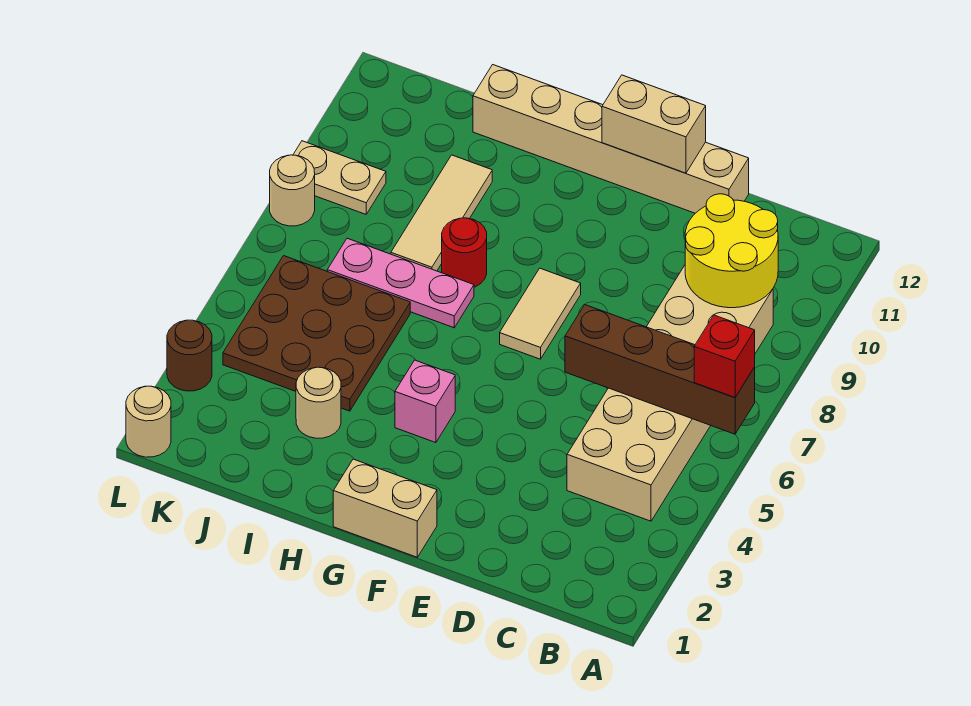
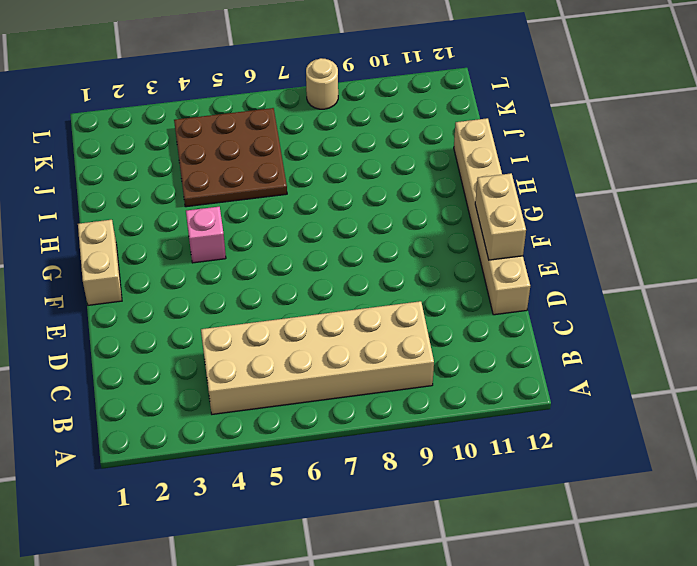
none -> tan tile F7:F8 level 1
none -> pink plate H7:J7 level 1
none -> red round brick H8 level 1

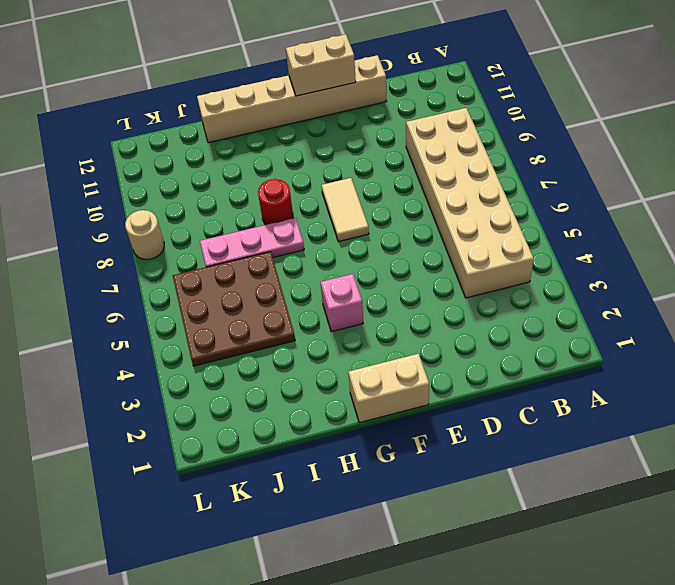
none -> tan round brick I3 level 1
none -> tan tile I8:I10 level 1
none -> tan plate K9:L9 level 1

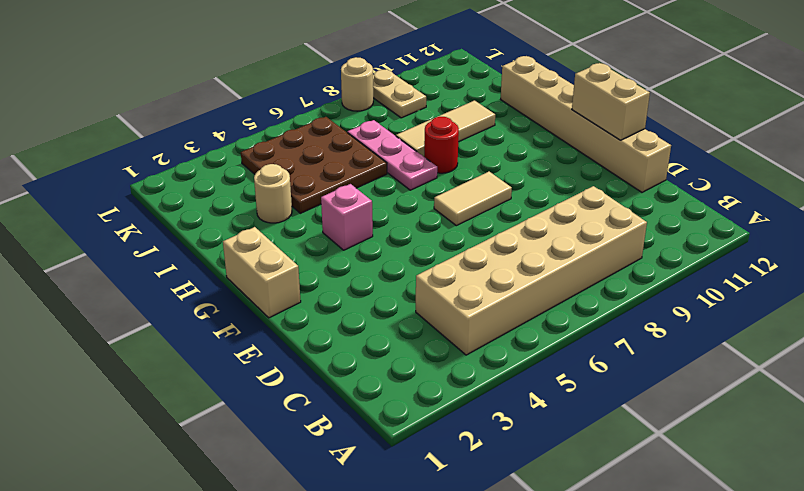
none -> tan round brick L1 level 1
none -> brown round brick L3 level 1
none -> brown brick A6:D6 level 2

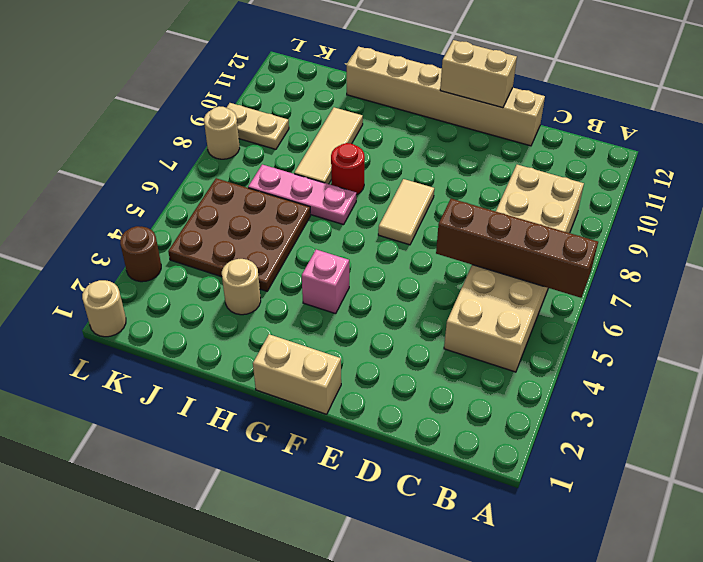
none -> yellow round brick B9:C10 level 2
none -> red brick A6 level 3

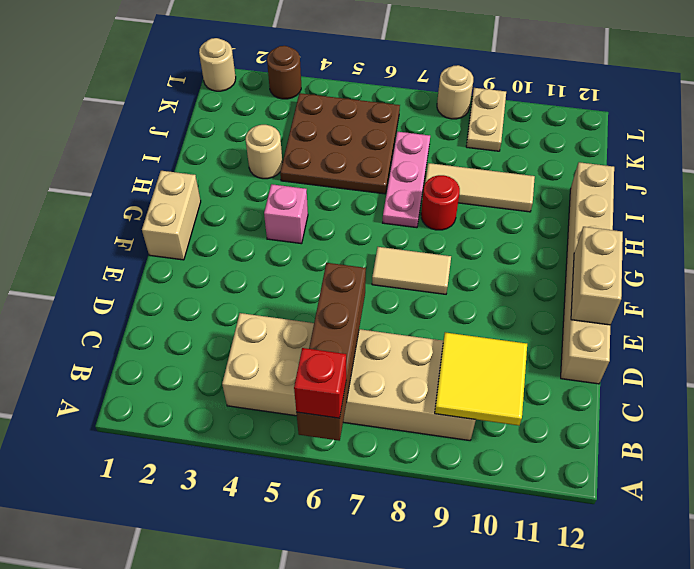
yellow tile B9:C10 level 2 -> yellow round brick B9:C10 level 2

